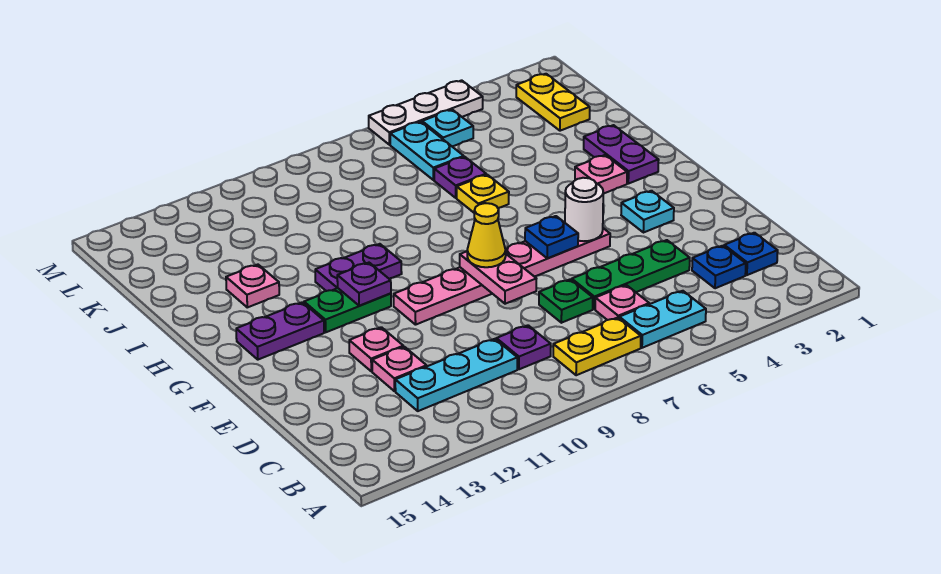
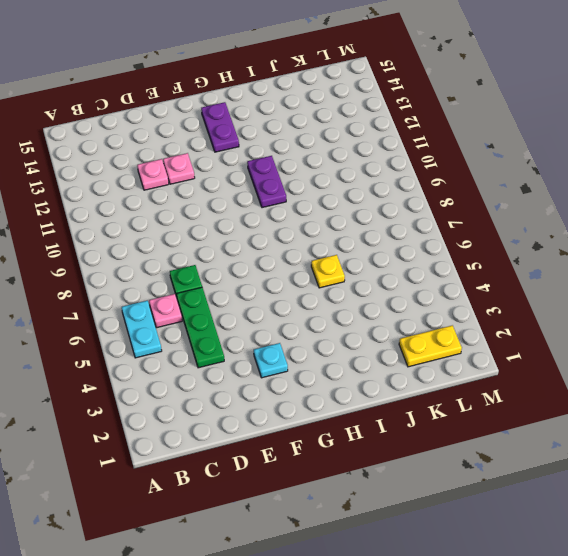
none -> yellow plate B7:B8 level 1
none -> blue plate C2 level 1
none -> blue plate C3 level 1
none -> purple plate C9 level 1

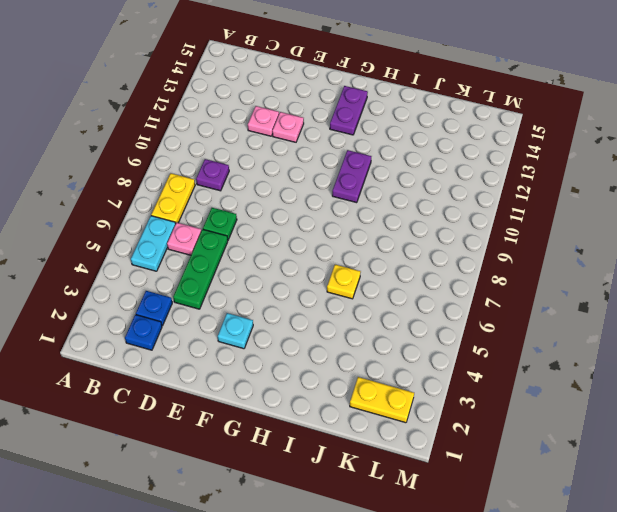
none -> cyan plate C10:C12 level 1
none -> pink plate F5:F10 level 1
none -> green plate G11:G12 level 1
none -> purple plate H2:I2 level 1

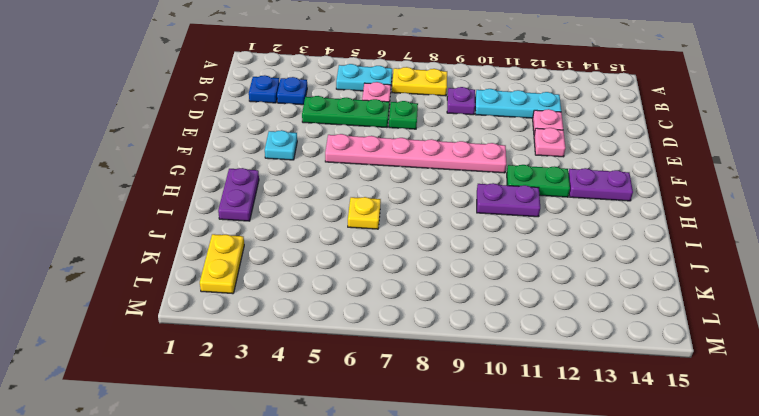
none -> pink plate H3 level 1
none -> pink plate I13 level 1
none -> purple plate J6 level 1
none -> cyan plate K6:L6 level 1

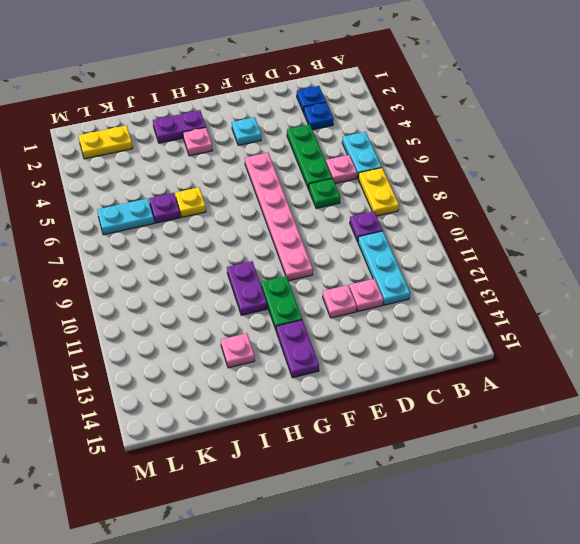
none -> cyan plate L5 level 1
none -> white plate M4:M6 level 1
none -> pink plate E8:F8 level 2
none -> white round brick F5 level 2

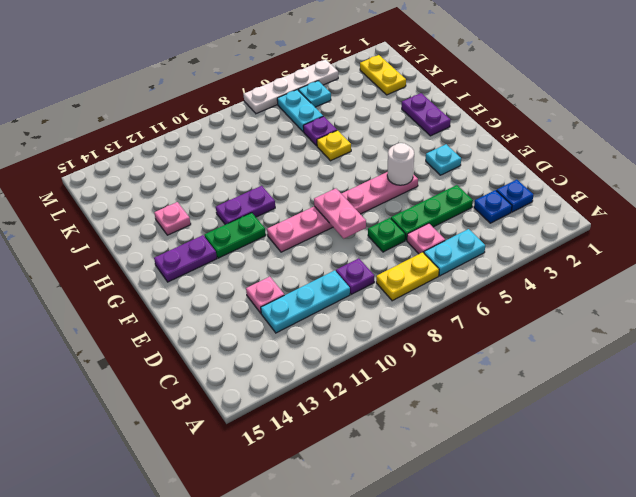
white plate M4:M7 level 1 -> white plate M4:M6 level 1
none -> pink plate E12 level 1
none -> pink plate H3 level 1
none -> blue plate F6 level 2
none -> purple plate G11 level 2

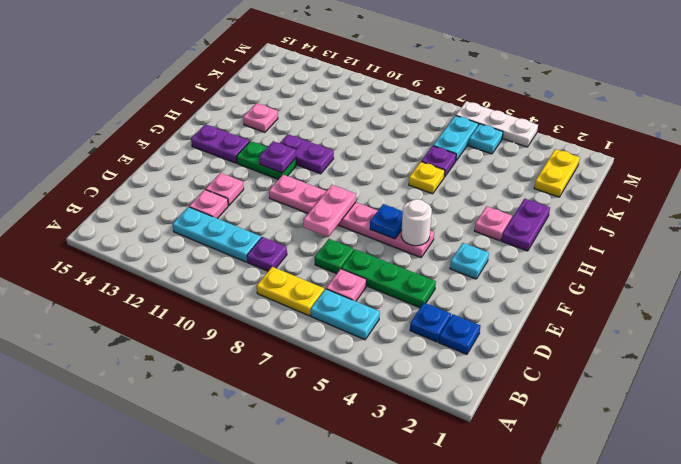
none -> yellow cone F8 level 3

